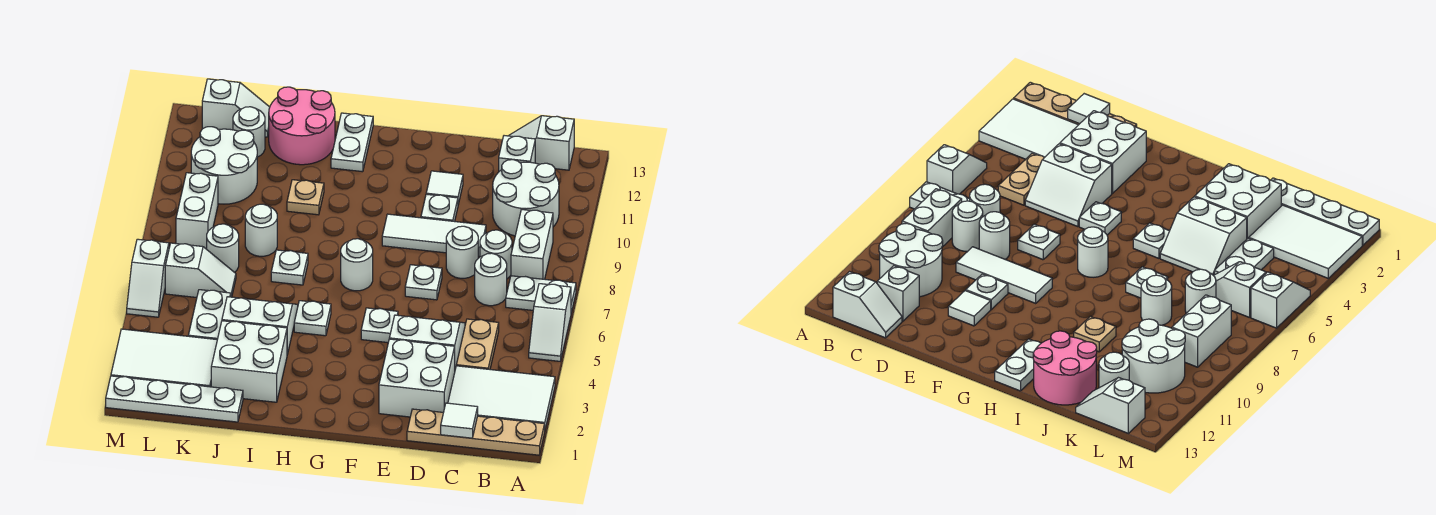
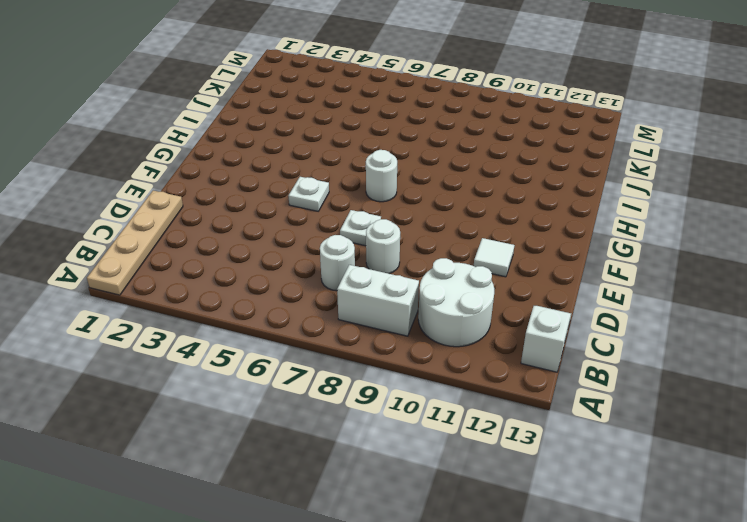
none -> white tile A2:C3 level 1
none -> white slope A5:A6 level 1 top 6
none -> white plate A7:B7 level 1
none -> tan plate C4:C5 level 1

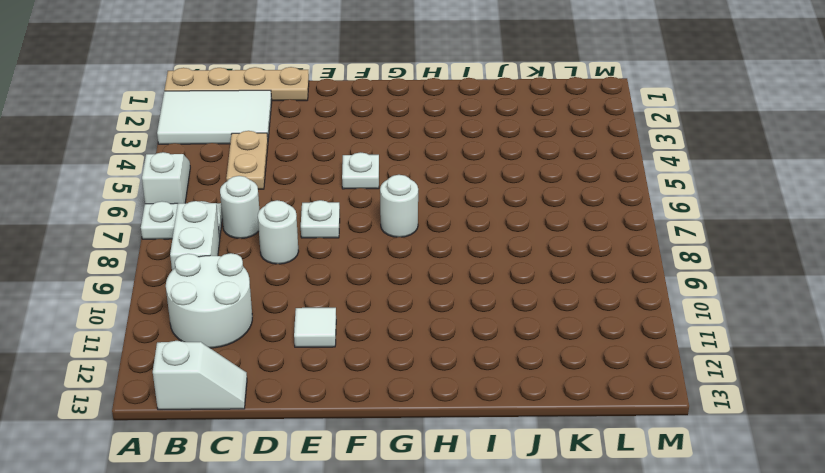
none -> white round brick C8 level 1
none -> white brick C12 level 1
none -> white brick D2:E3 level 1
none -> white slope D4:E5 level 1 top 4

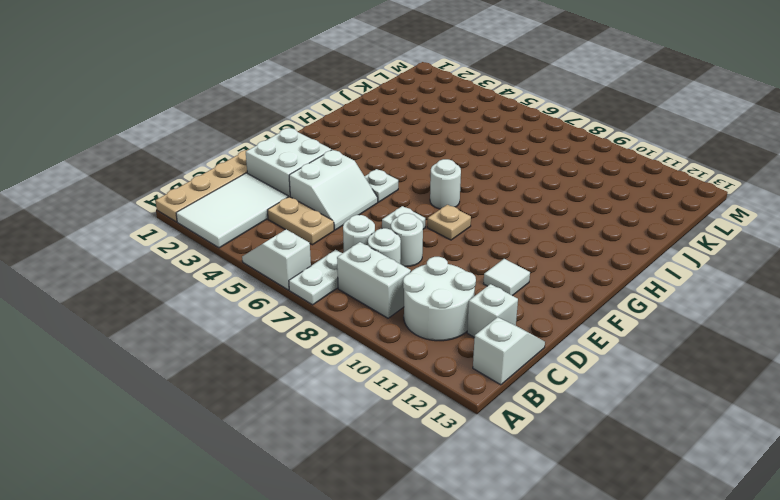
tan plate F8 level 1 -> tan plate I10 level 1
none -> white tile D9:F9 level 1
none -> white plate E10 level 1
none -> white plate H5 level 1
none -> white plate H12:H13 level 1

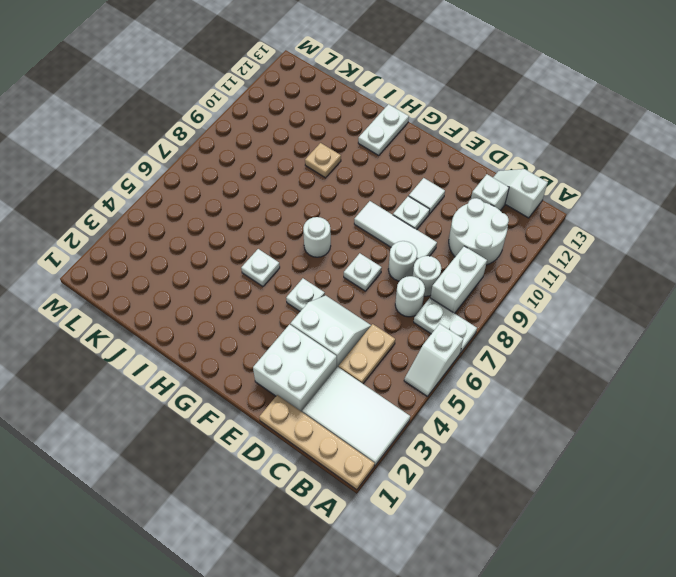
none -> white brick I2:J3 level 1
none -> white slope I4:J5 level 1 top 4
none -> white plate I7 level 1
none -> pink round brick I12:J13 level 1

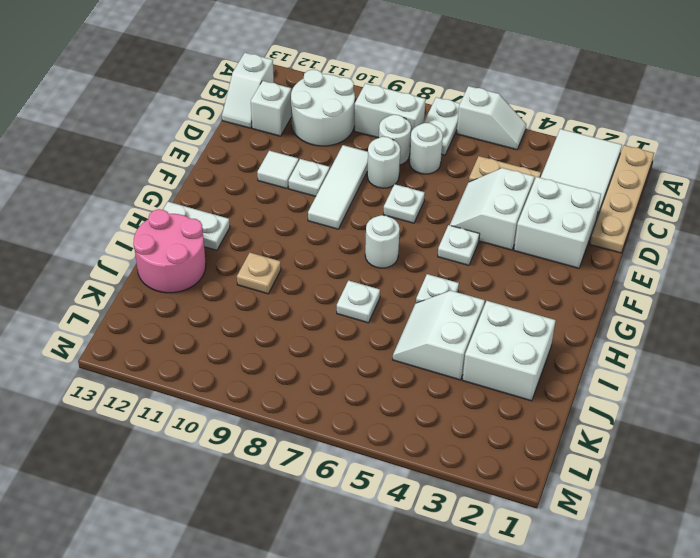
none -> white plate J1:M1 level 1
none -> white round brick J8 level 1
none -> white tile K2:M3 level 1
none -> white plate K4:K5 level 1

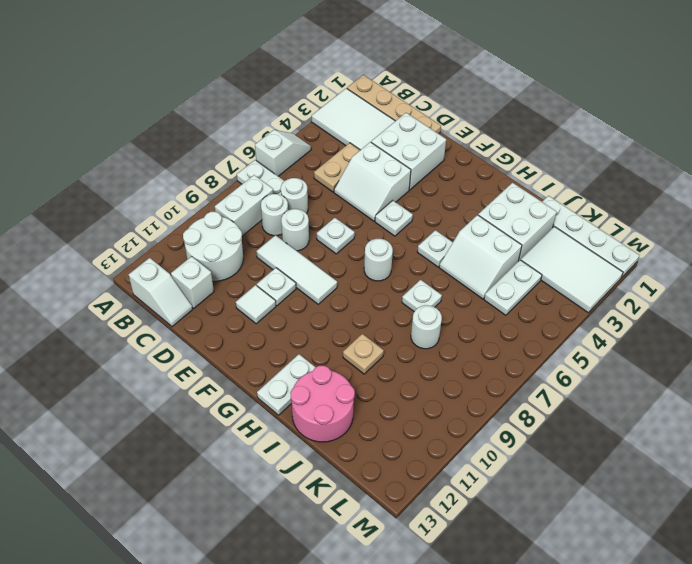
none -> white slope K6:L6 level 1 top L
none -> white round brick K7 level 1
none -> white round brick K10:L11 level 1
none -> white round brick K12 level 1

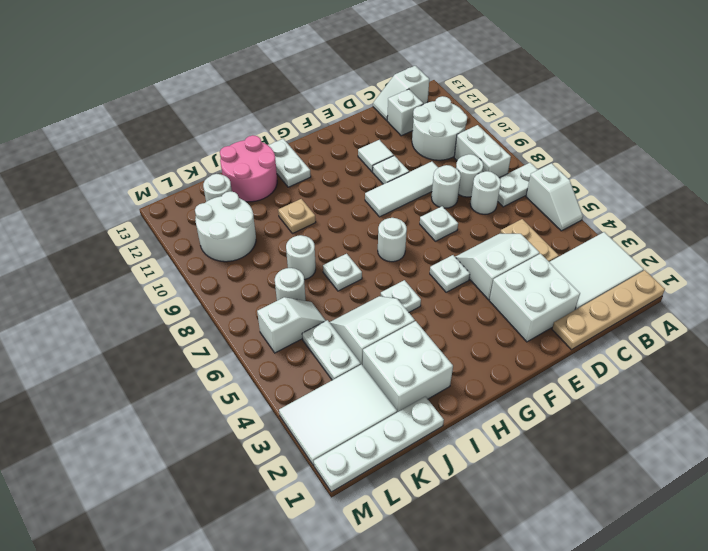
none -> white slope K13:L13 level 1 top L
none -> white brick L8:L9 level 1
none -> white slope M5:M6 level 1 top 6
none -> white tile C1 level 2

